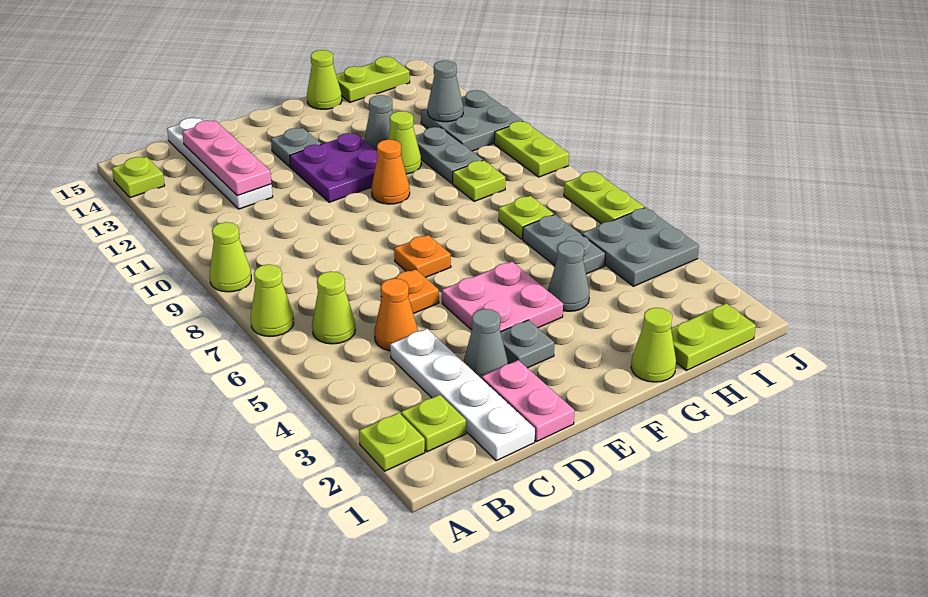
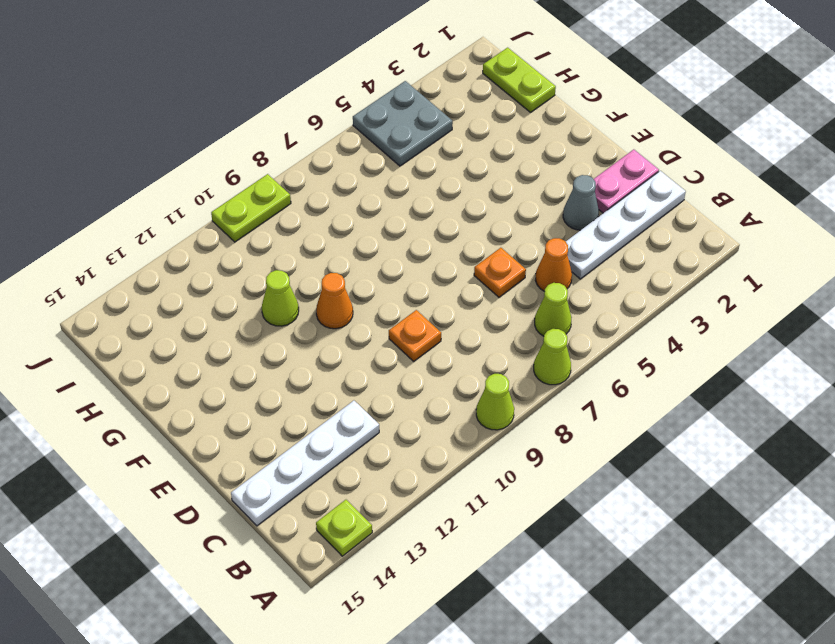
orange plate D9 level 1 -> orange plate E7 level 1
none -> lime plate A2 level 1
none -> lime plate B2 level 1
none -> grey plate E3 level 1
none -> pink plate E4:F5 level 1

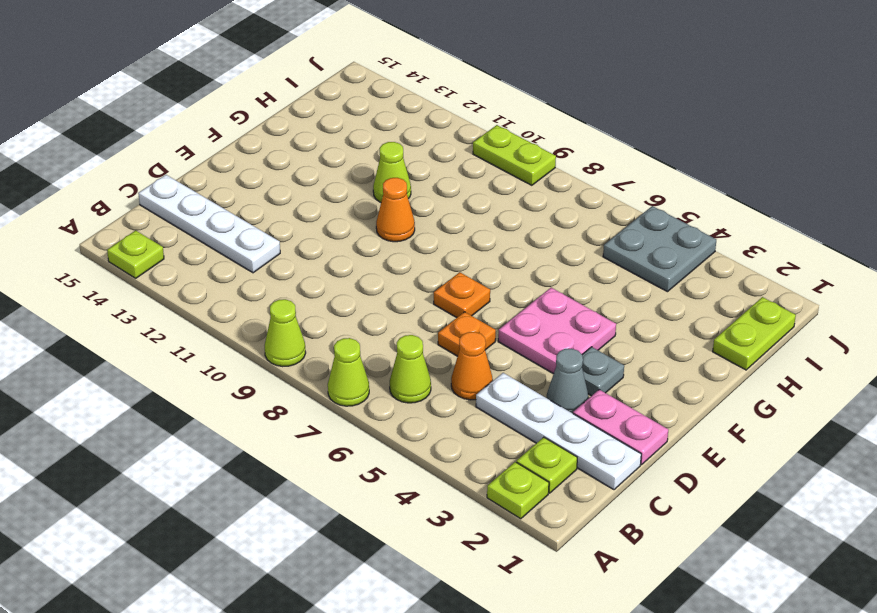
none -> purple plate E11:F12 level 1
none -> grey plate E13 level 1
none -> lime cone G1 level 1
none -> grey cone G4 level 1

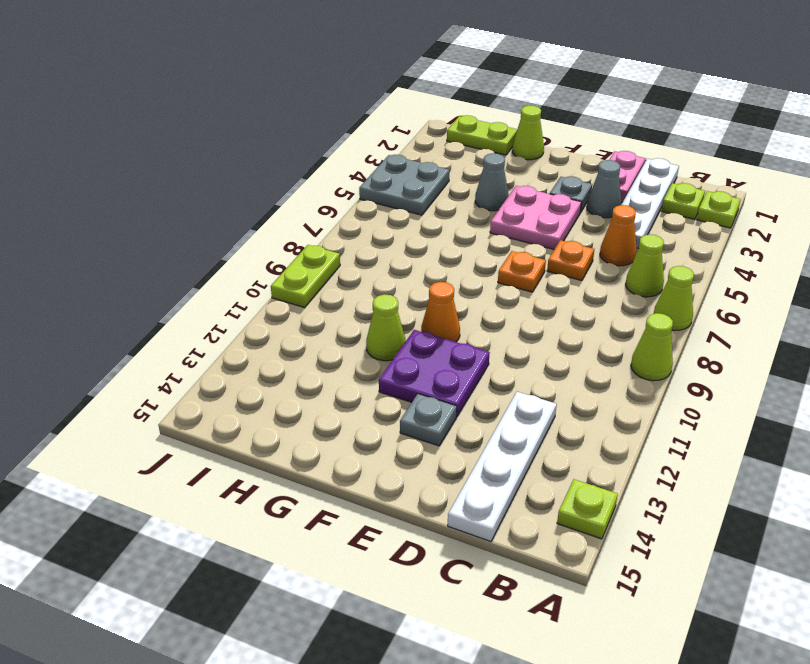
none -> grey cone G12 level 1
none -> lime cone G15 level 1
none -> grey plate H5:H6 level 1
none -> lime plate H7 level 1

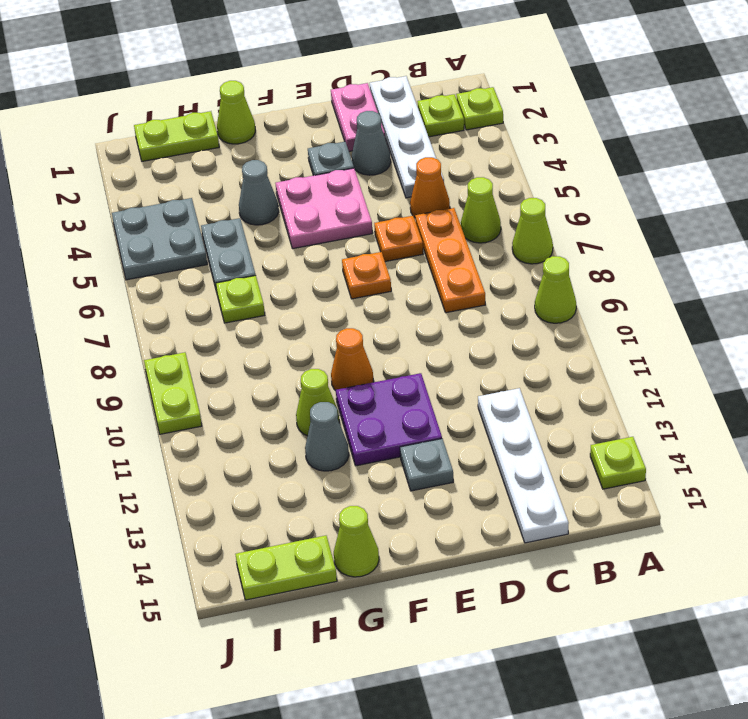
orange plate C6:C8 level 1 -> none
none -> lime plate H9 level 1
none -> grey plate H10:H11 level 1
none -> grey plate I11:J12 level 1
none -> lime plate J6:J7 level 1

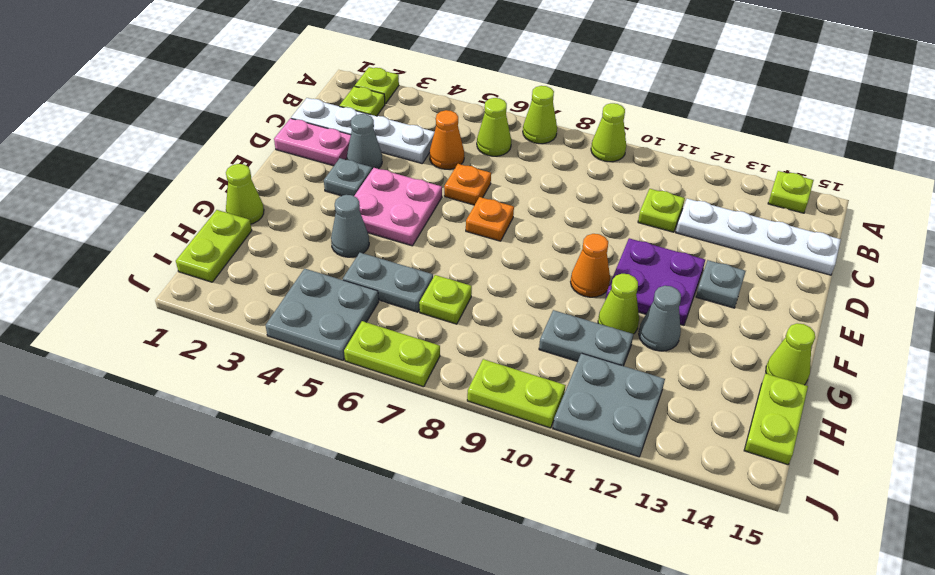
lime plate C11 level 1 -> lime plate H9 level 1
none -> pink plate C12:C14 level 2
none -> grey cone I12 level 2

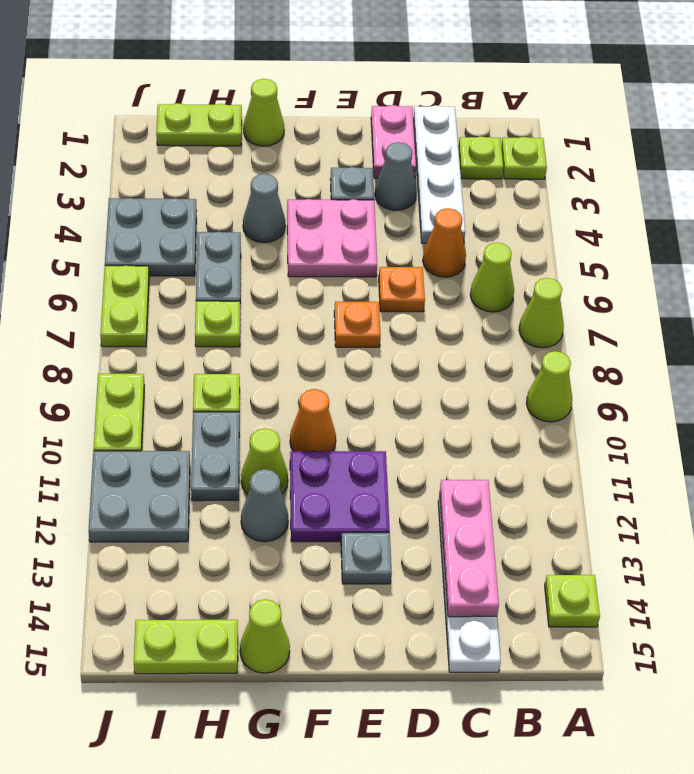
none -> grey cone I12 level 2

